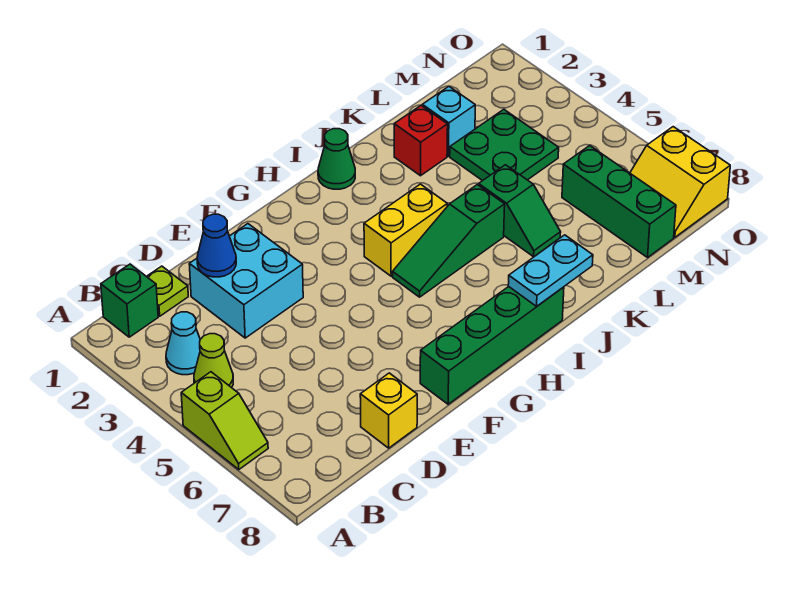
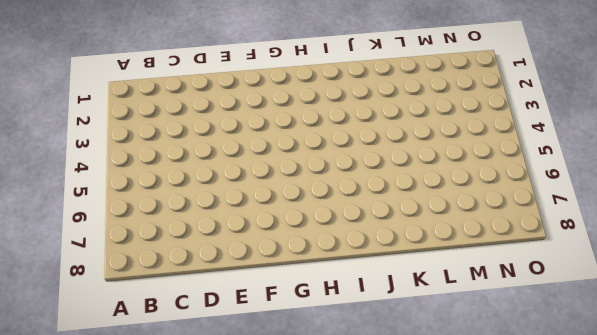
none -> lime slope A5:A6 level 1 top 5
none -> green brick B1 level 1
none -> cyan cone B3 level 1

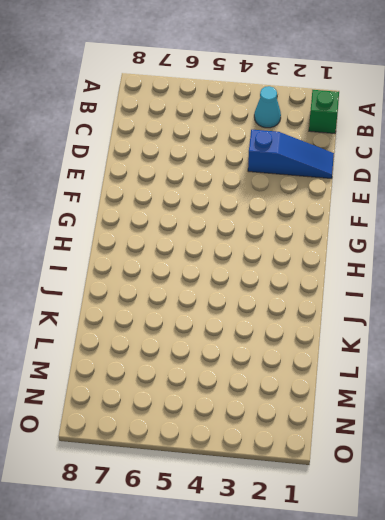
blue slope D1:D3 level 1 top 3 -> cyan brick D2:E3 level 1
none -> lime slope A5:A6 level 1 top 5
none -> lime cone B4 level 1
none -> lime plate C1 level 1

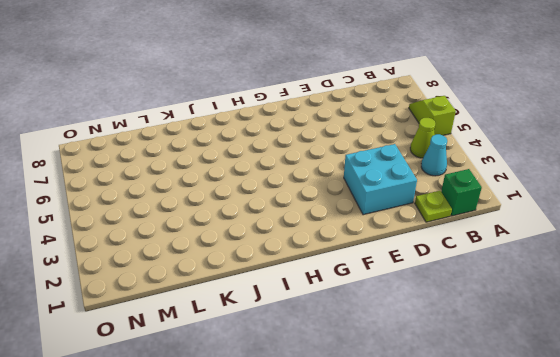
none -> yellow brick D8 level 1
none -> green brick F8:I8 level 1
none -> yellow brick H4:I4 level 1

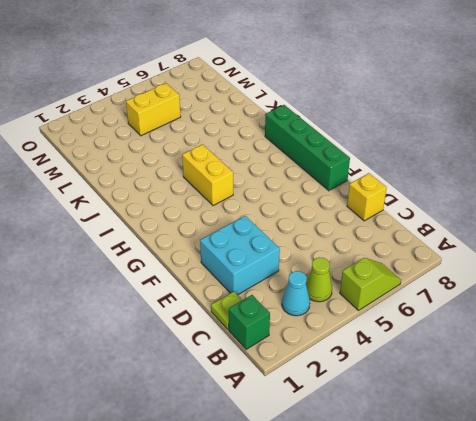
yellow brick M4:M5 level 1 -> green plate L3:M4 level 1
none -> green slope H5:J5 level 1 top J
none -> green cone I1 level 1
none -> red brick K2 level 1

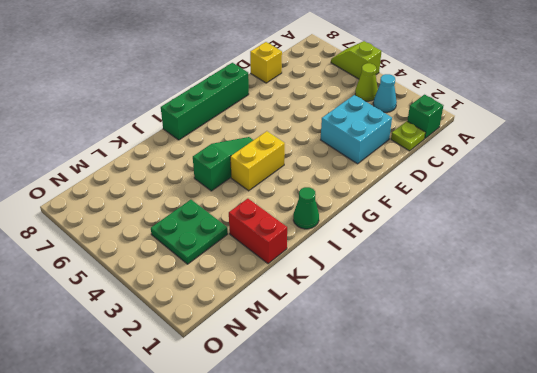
red brick K1:K2 level 1 -> red brick K2 level 1
none -> green slope K5:K6 level 1 top 5
none -> cyan brick L2 level 1
none -> green brick M6:M8 level 1

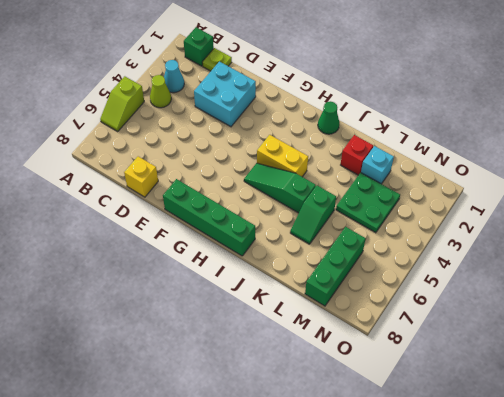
none -> yellow slope N7:O8 level 1 top O
none -> blue cone D2 level 2
none -> cyan plate I8:J8 level 2

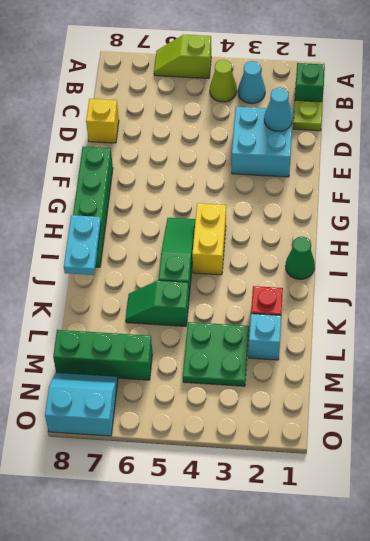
cyan cone D2 level 2 -> blue cone D2 level 2
cyan slope N7:O8 level 1 top O -> yellow slope N7:O8 level 1 top O

